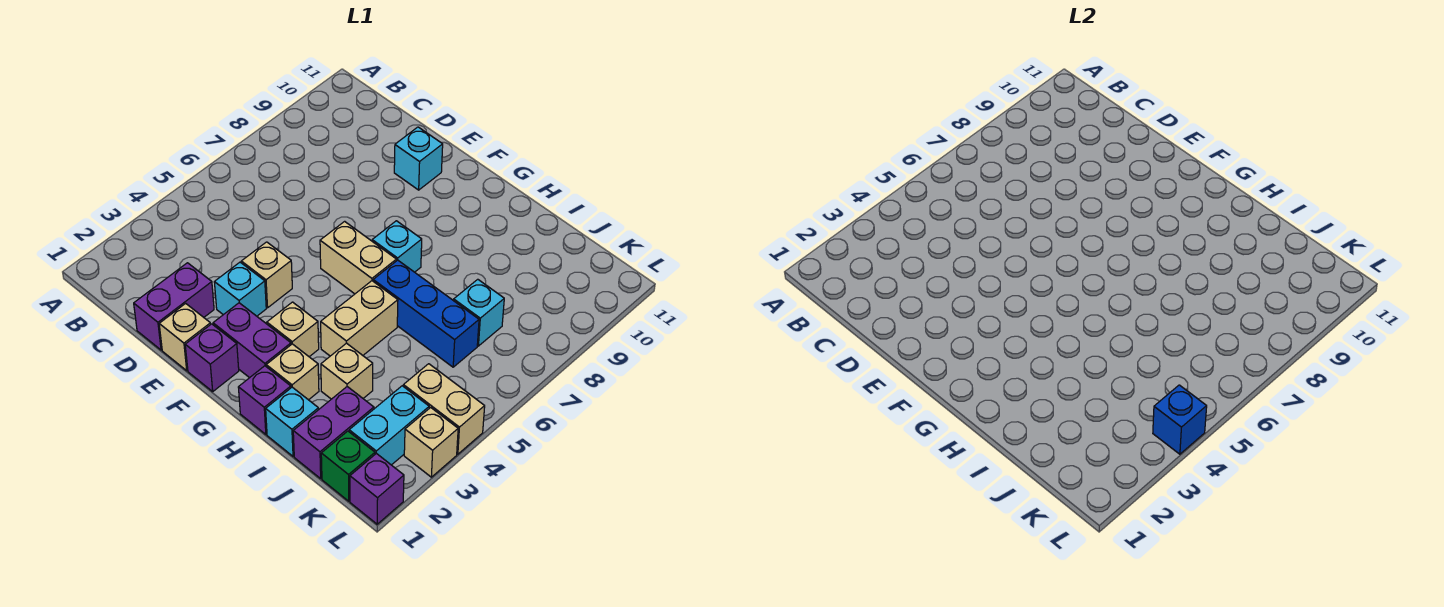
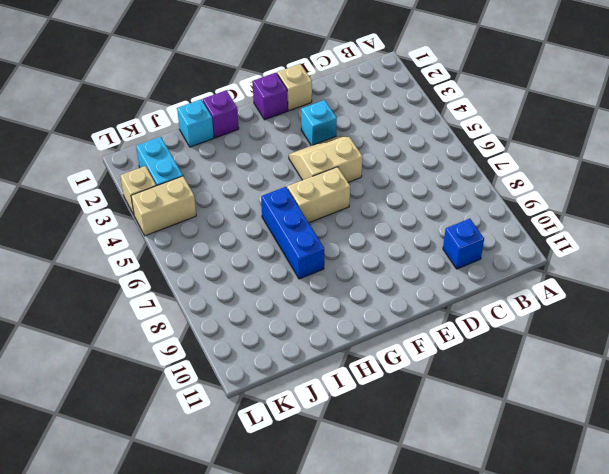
blue brick C10 level 1 -> blue brick L4 level 2
tan slope E4:F5 level 1 top 5 -> tan brick E4 level 1
blue brick H6:H8 level 1 -> blue brick H6:J6 level 1
none -> purple brick D1:D2 level 1
none -> cyan brick E10 level 1
none -> purple brick F2:G2 level 1

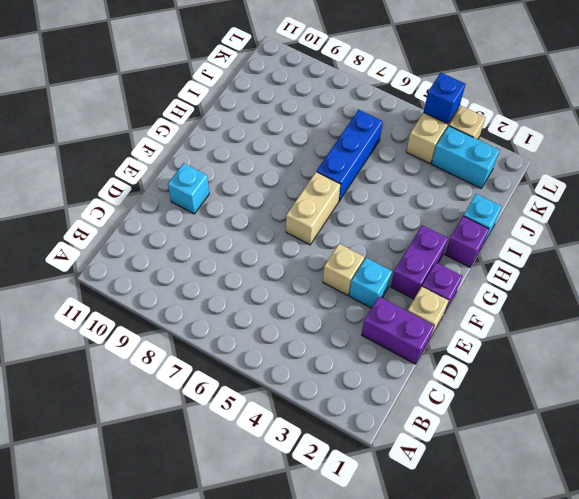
none -> tan brick G3 level 1
none -> cyan brick G7 level 1
none -> tan brick H2 level 1

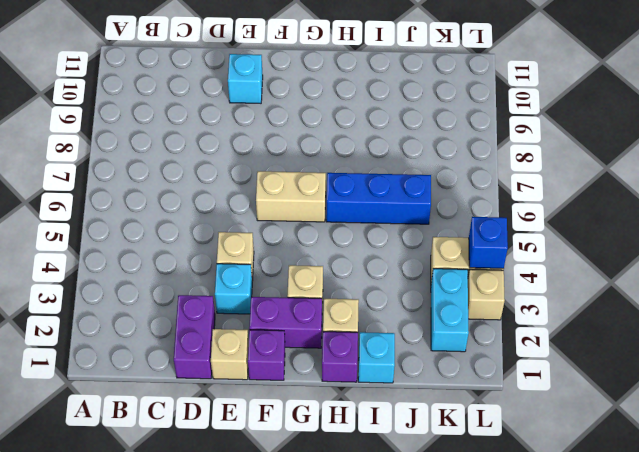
none -> cyan brick G7 level 1
none -> tan brick H4:H5 level 1
none -> tan brick I3 level 1

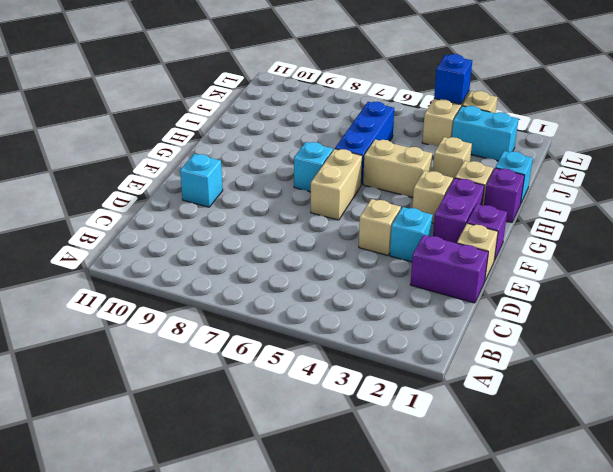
none -> purple brick J1:J2 level 1
none -> cyan brick J7 level 1
none -> green brick K1 level 1

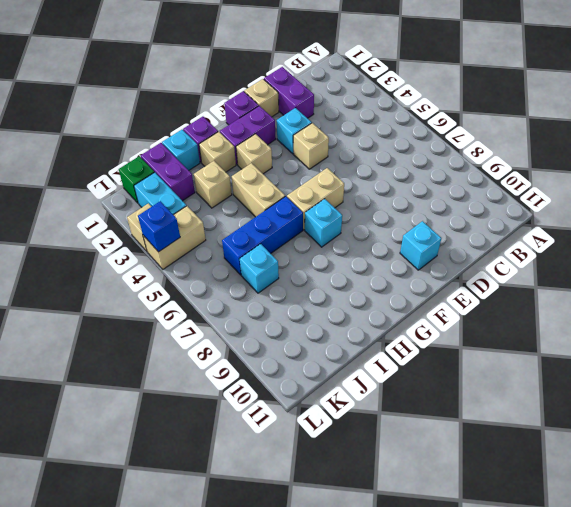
none -> purple brick L1 level 1

